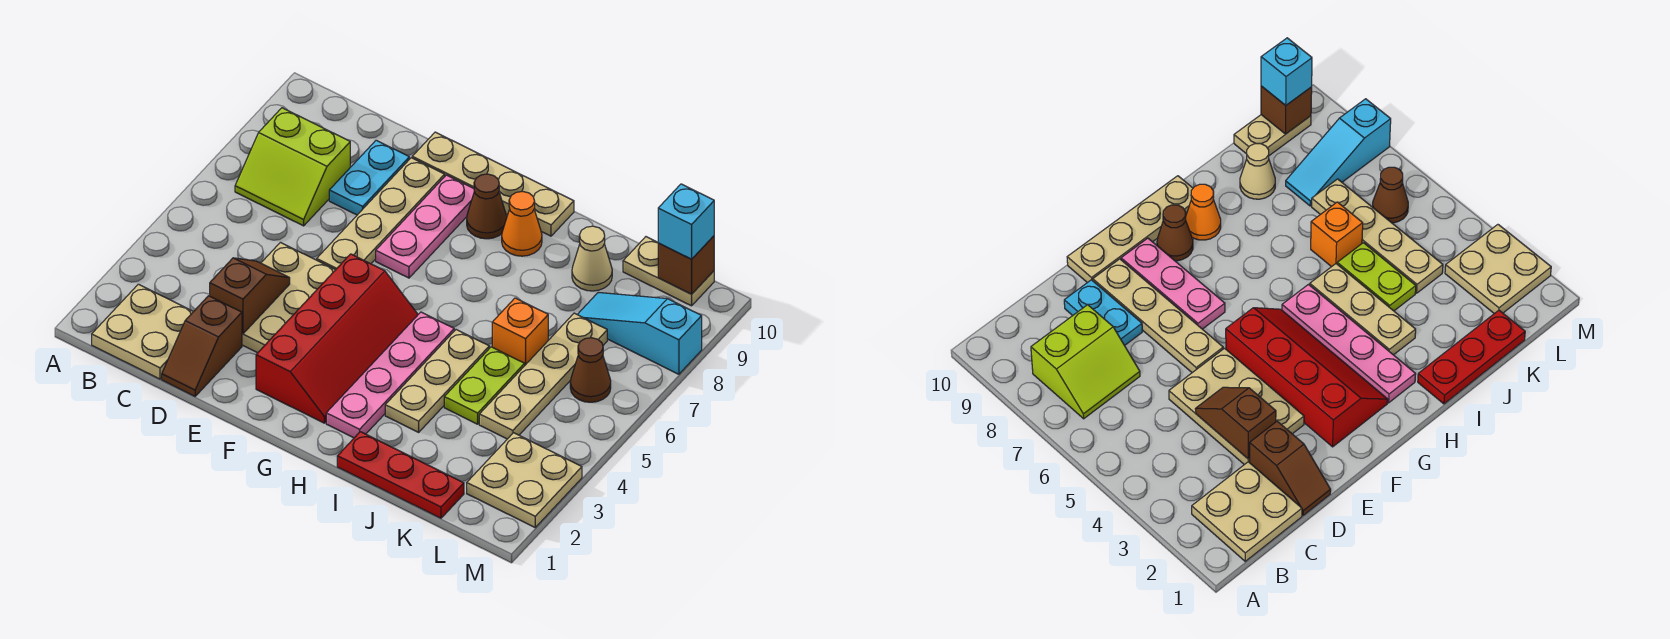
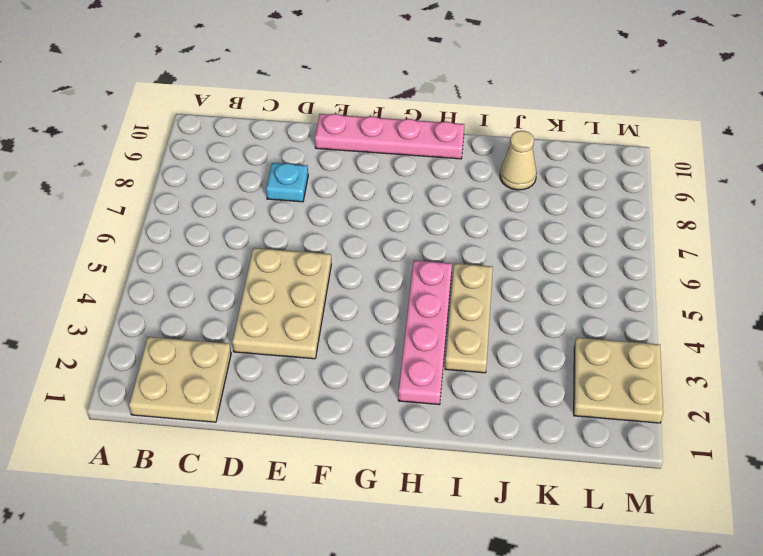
cyan plate D8 level 1 -> cyan plate D8:D9 level 1
pink plate E10:H10 level 1 -> tan plate E10:H10 level 1
none -> lime slope B7:C8 level 1 top 8
none -> brown slope D1:D2 level 1 top 2
none -> tan plate E6:E9 level 1

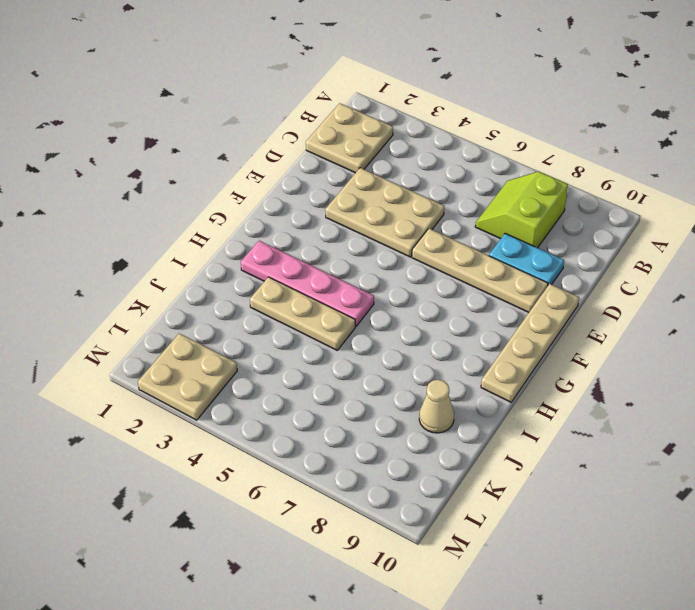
none -> brown slope D1:D2 level 1 top 2
none -> red slope F2:G5 level 1 top F
none -> pink plate F7:F9 level 1

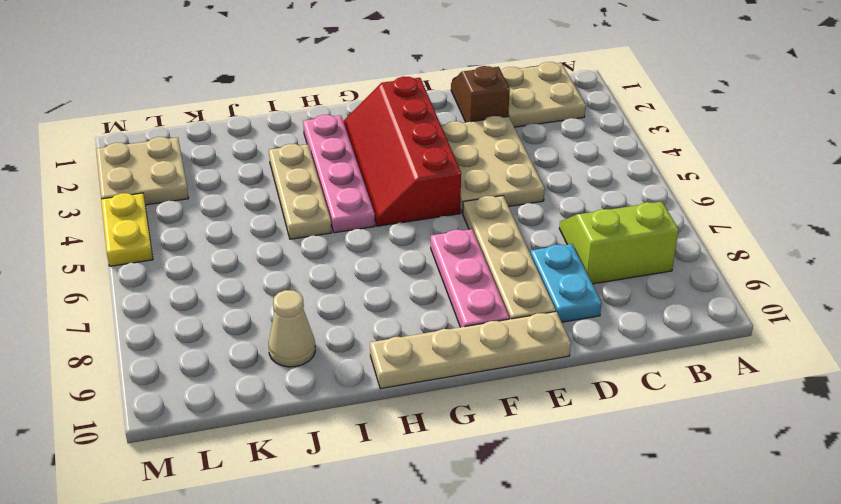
yellow plate M4:M5 level 1 -> none
none -> brown cone G9 level 1
none -> orange cone H9 level 1
none -> red plate I1:K1 level 1

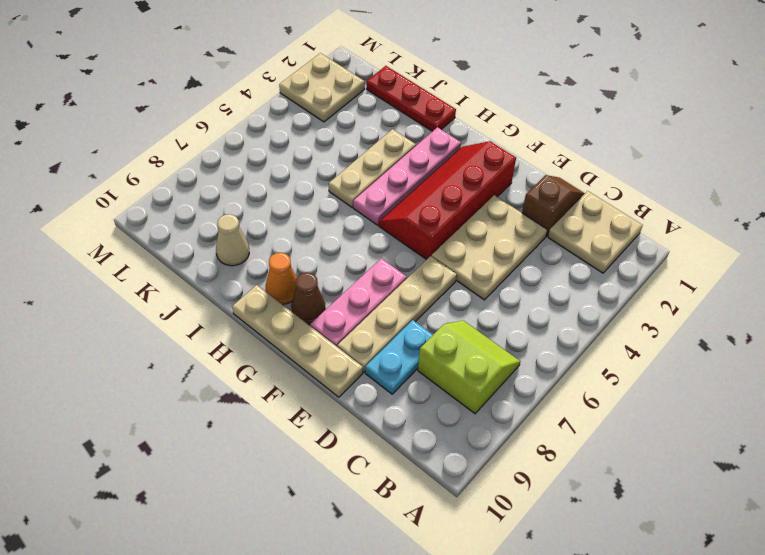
none -> lime plate J4:J5 level 1
none -> orange brick J6 level 1
none -> tan plate K4:K7 level 1

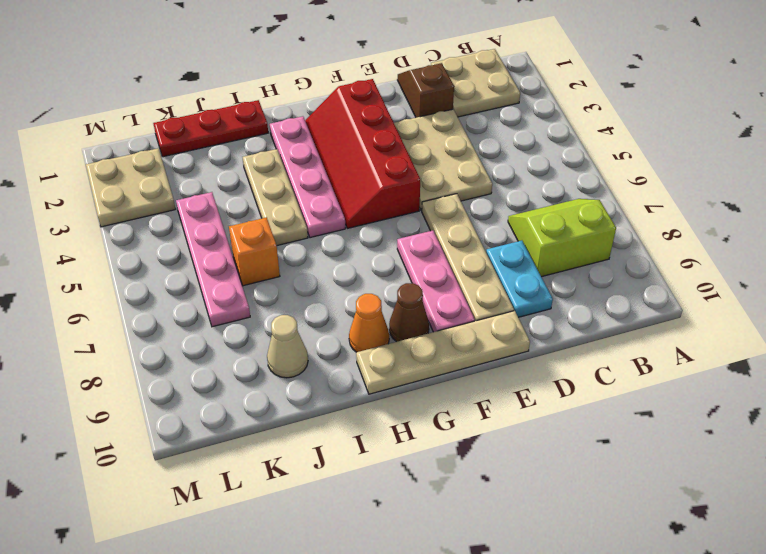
pink plate K4:K7 level 1 -> tan plate K4:K7 level 1
none -> lime plate J4:J5 level 1
none -> cyan slope K8:M8 level 1 top M
none -> tan plate K10:L10 level 1

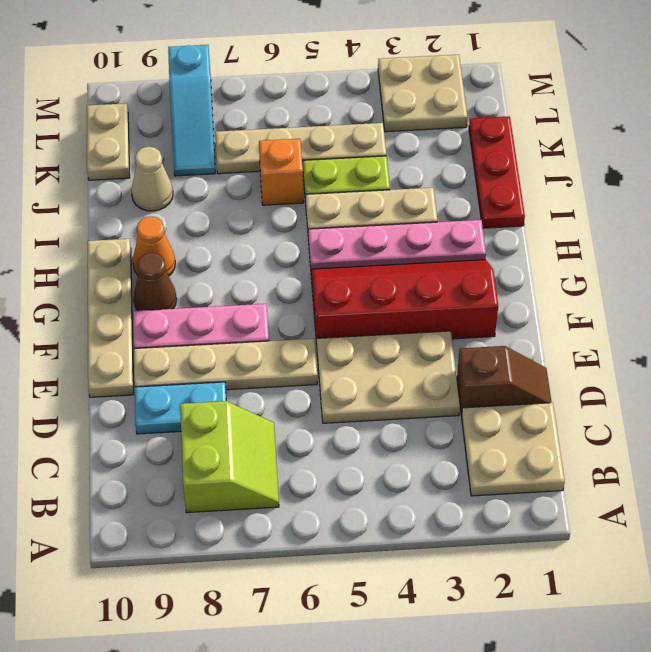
none -> brown cone L6 level 1
none -> brown slope D3:D4 level 2 top 3
none -> brown brick L10 level 2

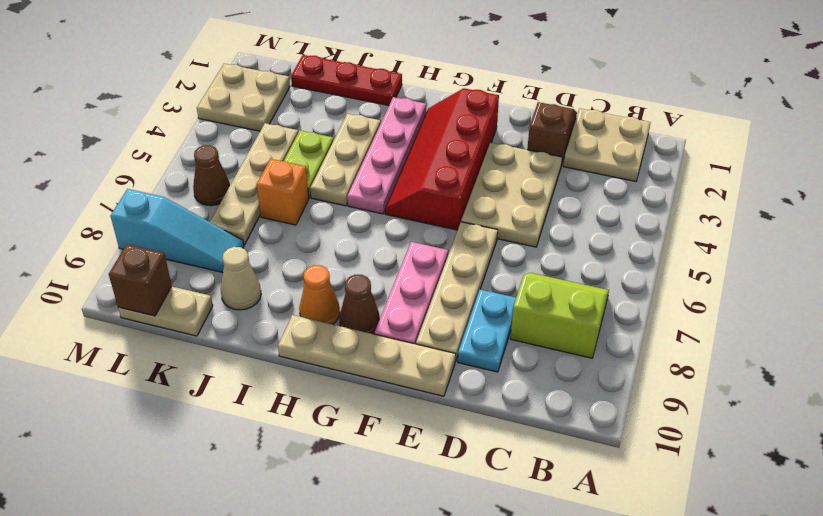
none -> brown slope D3:D4 level 2 top 3
none -> cyan brick L10 level 3

